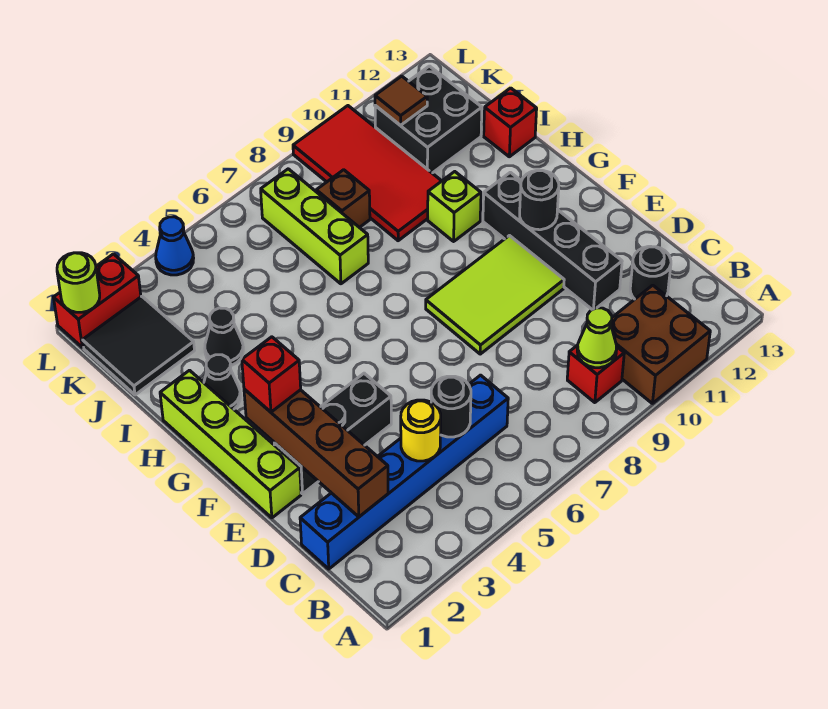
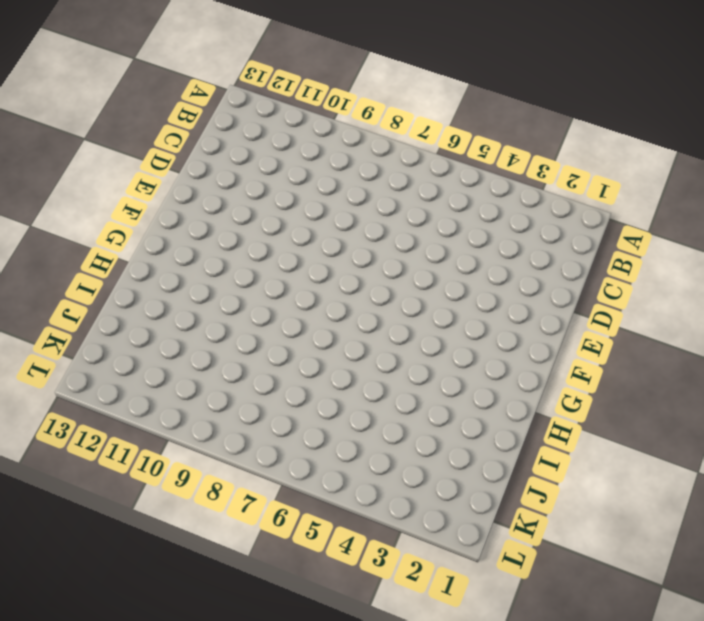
none -> brown brick A10:B11 level 1
none -> red brick B9 level 1
none -> blue brick C1:C6 level 1

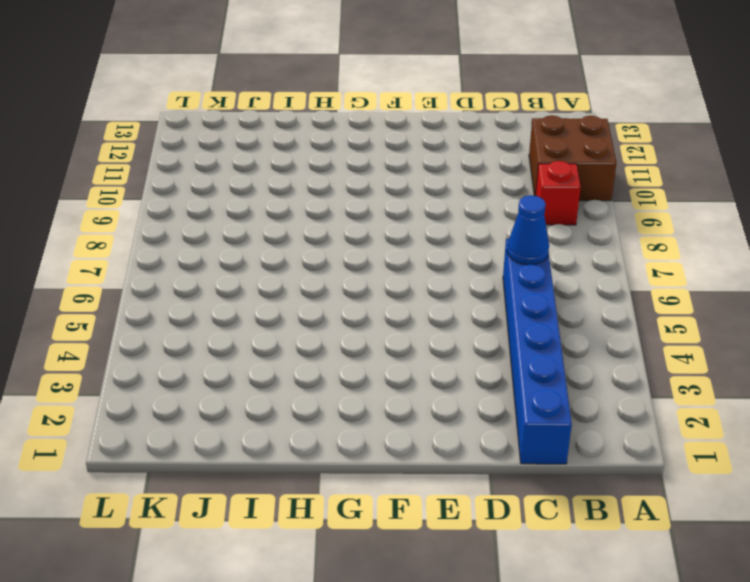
blue cone C6 level 2 -> blue cone L4 level 1
none -> black round brick C12 level 1
none -> black brick D11:G11 level 1
none -> lime brick E1:H1 level 1

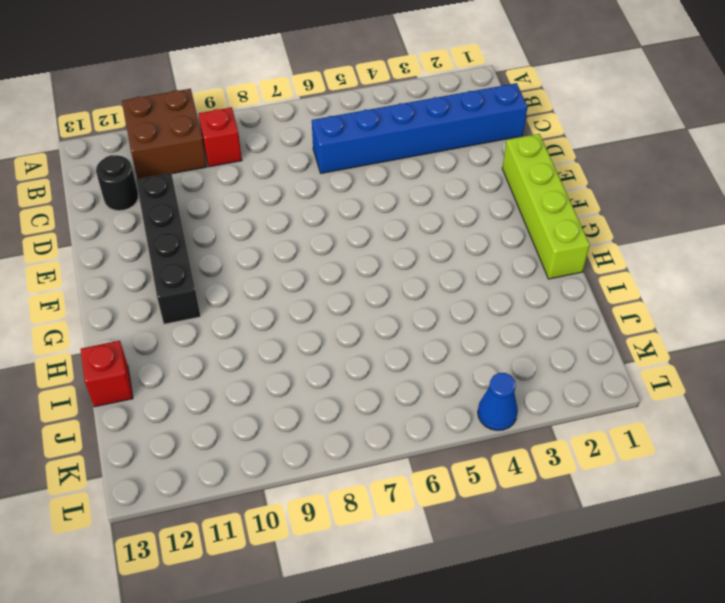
none -> black brick E2:E4 level 1
none -> lime tile E8:F10 level 1
none -> black cone H2 level 1

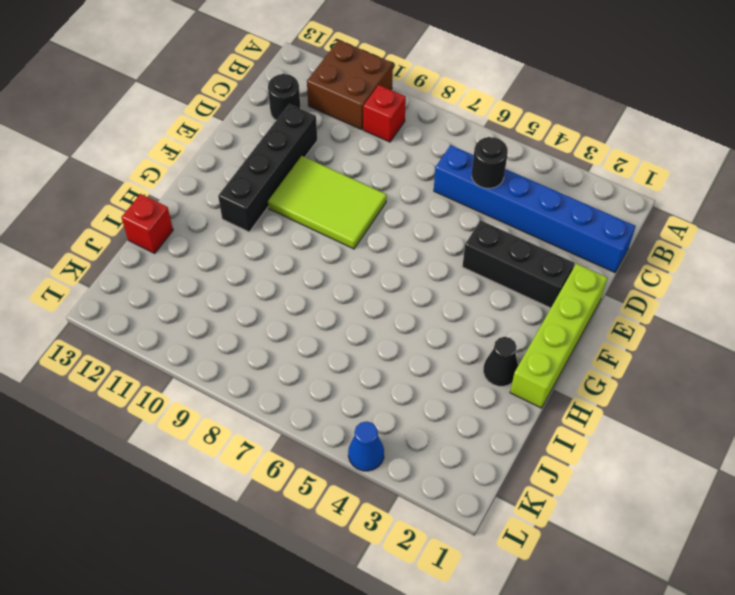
none -> lime brick H10 level 1
none -> black cone I3 level 1
none -> lime brick I7:K7 level 1

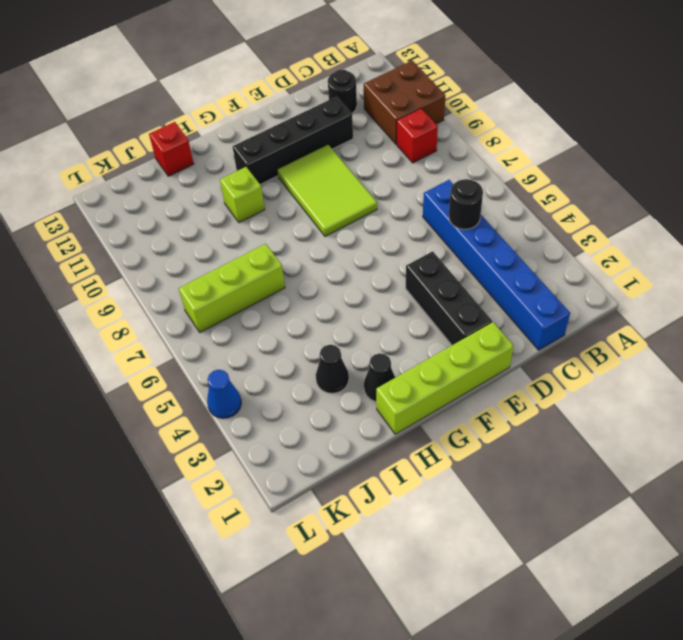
none -> red tile I9:L10 level 1
none -> black tile J1:K2 level 1
none -> brown brick J8 level 1

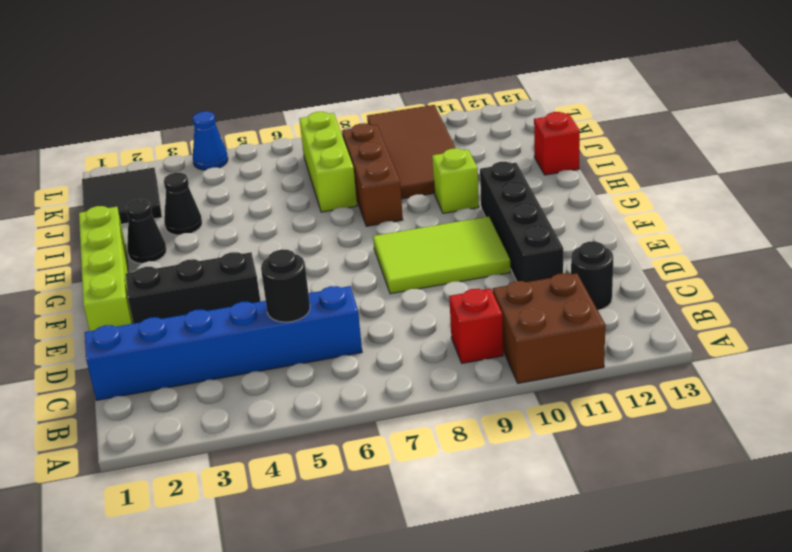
brown brick H8:J8 level 1 -> brown brick J8 level 1
brown tile I9:L10 level 1 -> red tile I9:L10 level 1
none -> black brick J11:K12 level 1
none -> red brick L1:L2 level 1
none -> lime cone B9 level 2

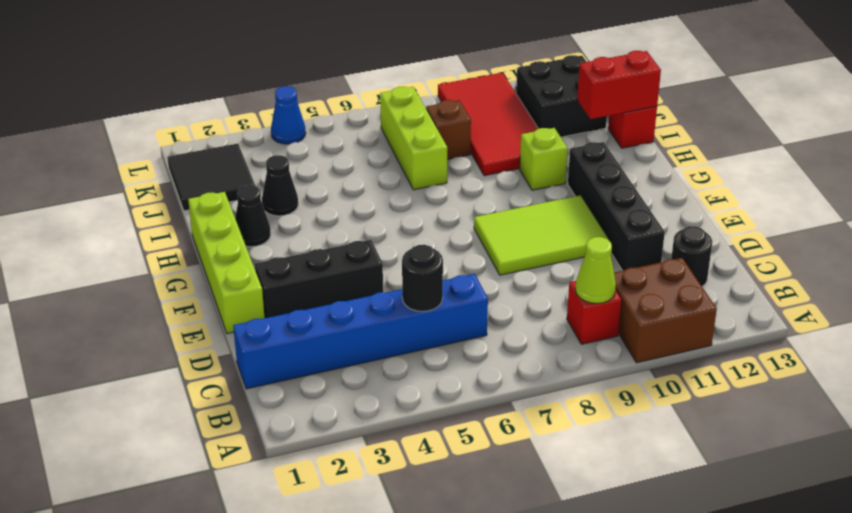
red brick I12:I13 level 2 -> red brick L1:L2 level 1
none -> brown brick C2:F2 level 2
none -> yellow round brick C4 level 2
none -> black round brick F11 level 2

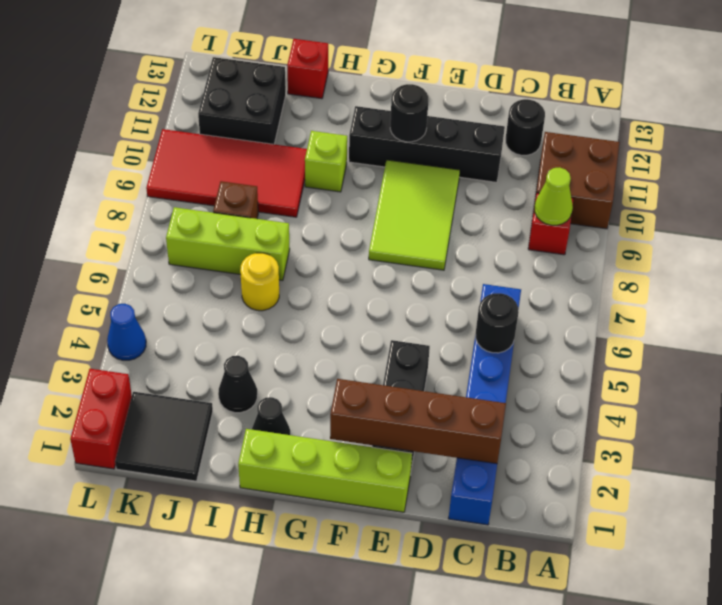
yellow round brick I6 level 1 -> yellow round brick C4 level 2
none -> brown tile K11 level 2
none -> lime round brick L1 level 2
none -> red brick F2 level 3

